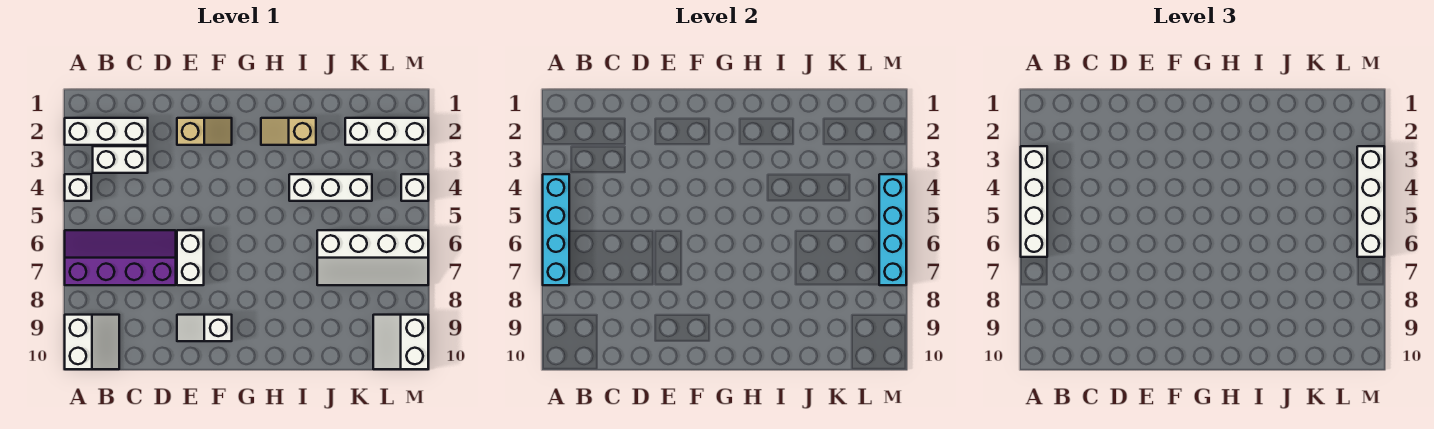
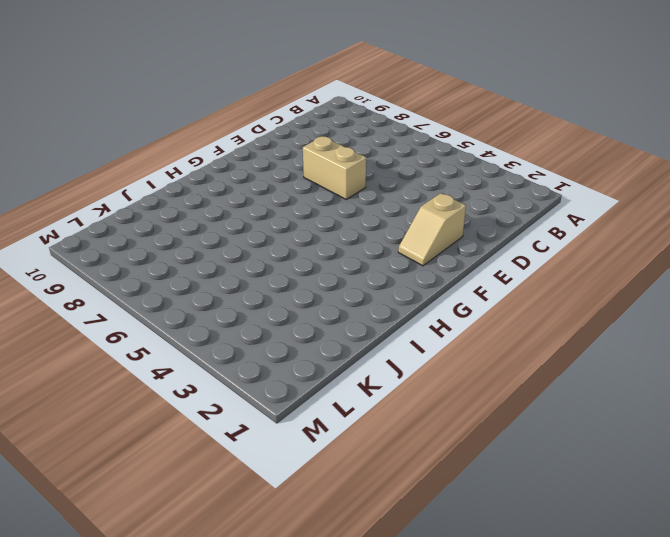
tan brick E6:E7 level 1 -> white brick E6:E7 level 1
none -> white brick A2:C2 level 1
none -> white brick A4 level 1
none -> purple slope A6:D7 level 1 top 7

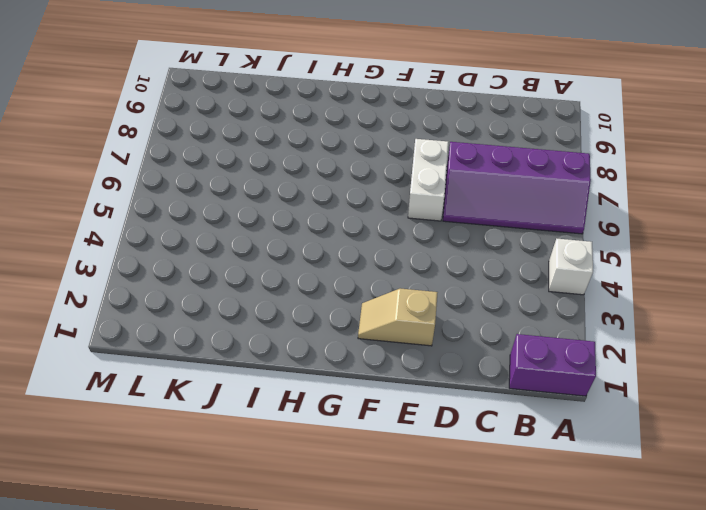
purple brick A1:B1 level 1 -> none
none -> white brick A2:C2 level 1
none -> white slope A9:B10 level 1 top A
none -> white brick B3:C3 level 1

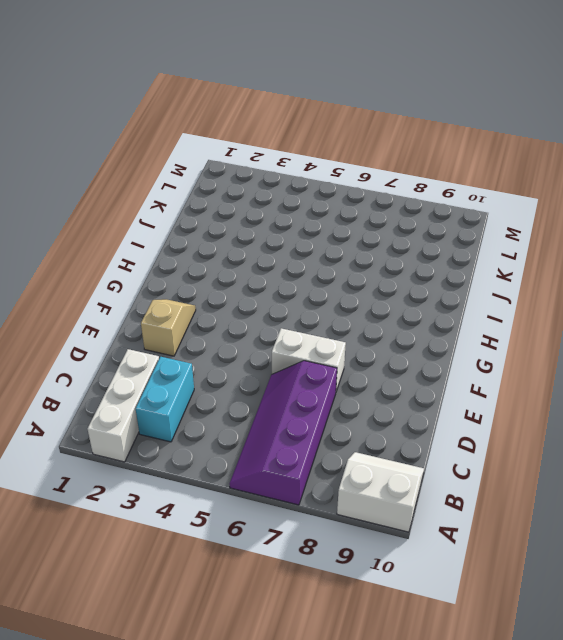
cyan brick B3:C3 level 1 -> white brick B3:C3 level 1
none -> white brick A4 level 1
none -> white slope E9:F9 level 1 top F
none -> tan slope H2:I2 level 1 top I

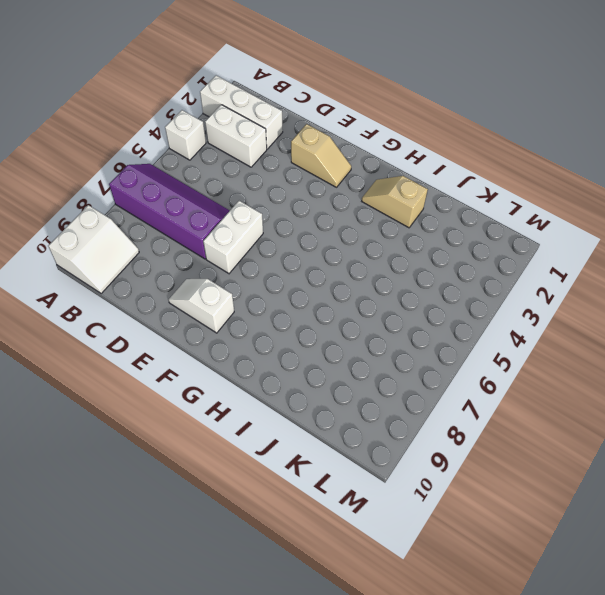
none -> white brick I4:K4 level 1
none -> white slope J6:M7 level 1 top 6
none -> white brick K2:M2 level 1

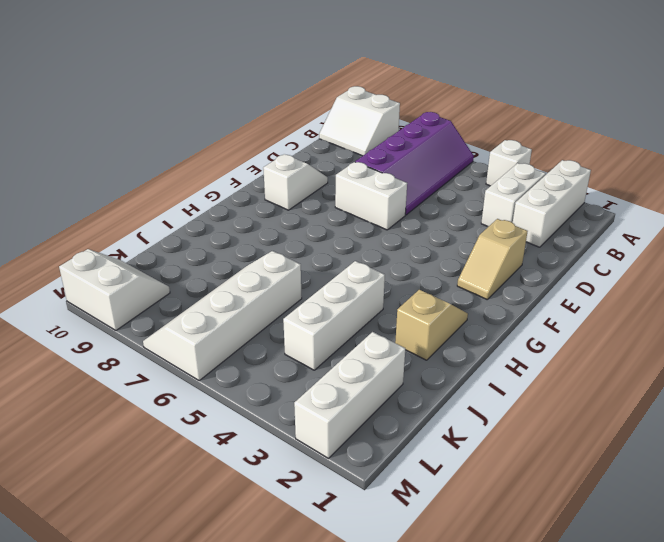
none -> white brick M4 level 1
none -> cyan brick A4:A7 level 2
none -> cyan brick M4:M7 level 2

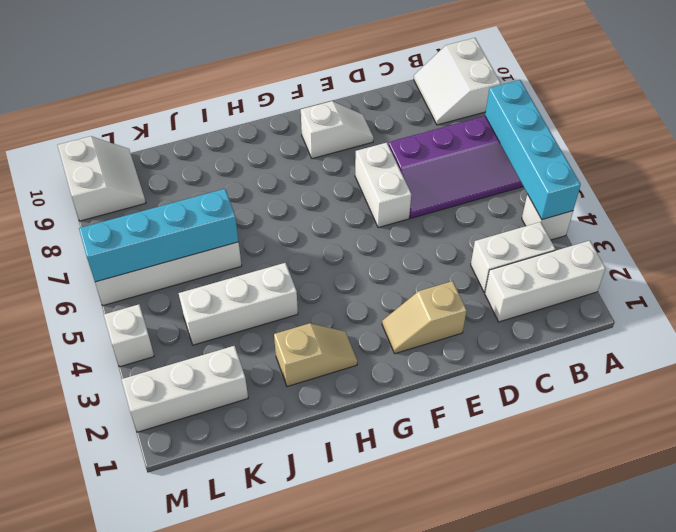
cyan brick J6:M6 level 2 -> cyan brick M4:M7 level 2
none -> white brick A3:A6 level 3
none -> white brick M3:M6 level 3

